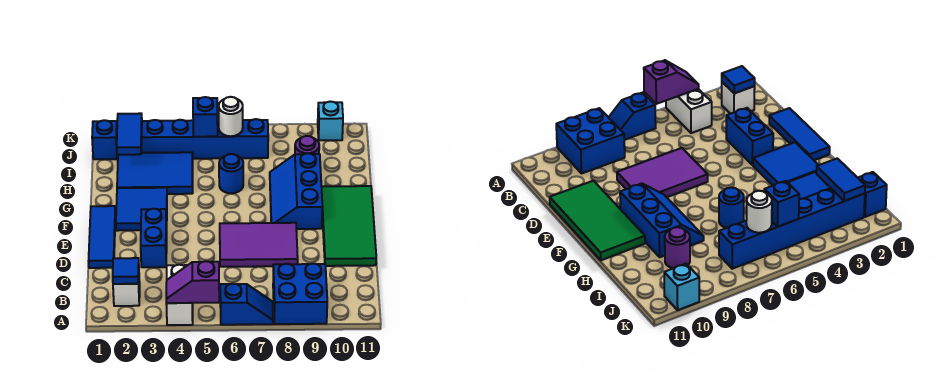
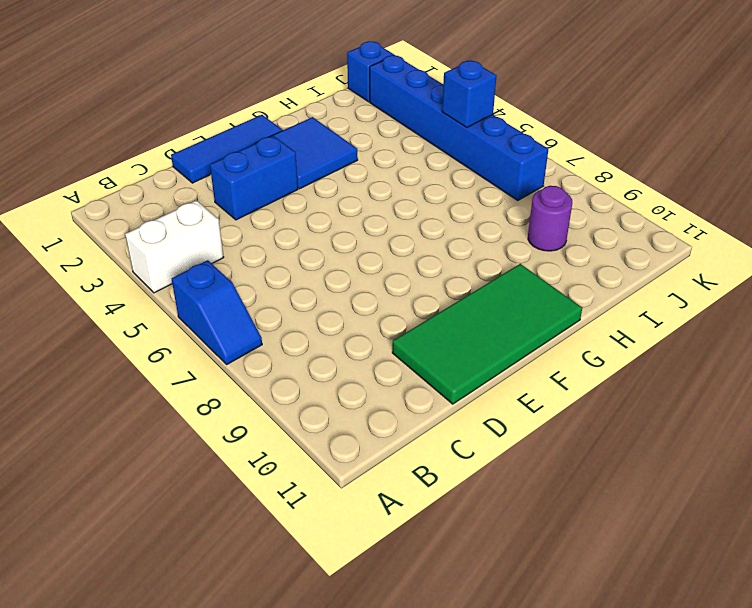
none -> blue brick A8:B9 level 1
none -> white brick B2 level 1
none -> purple tile D6:E8 level 1

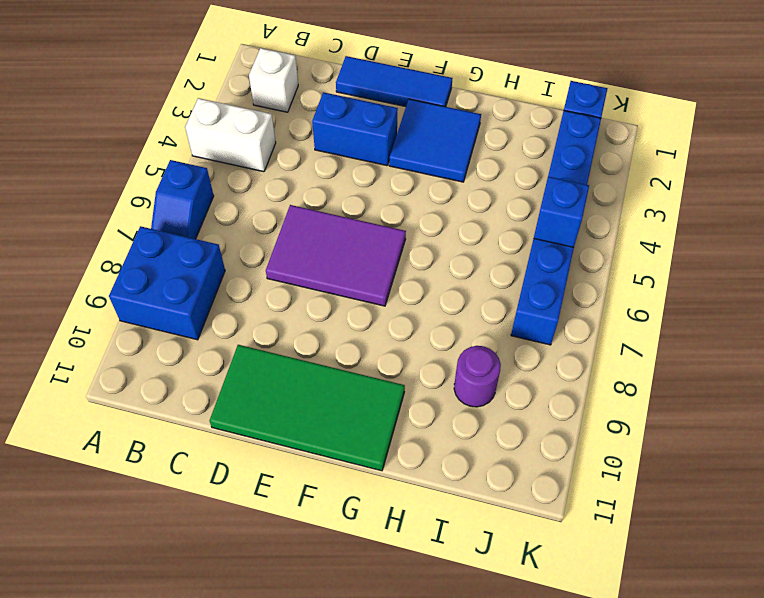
purple tile D6:F7 level 1 -> purple tile D6:E8 level 1
none -> blue slope F8:H9 level 1 top 9
none -> blue tile H2:I4 level 1
none -> blue round brick H6 level 1

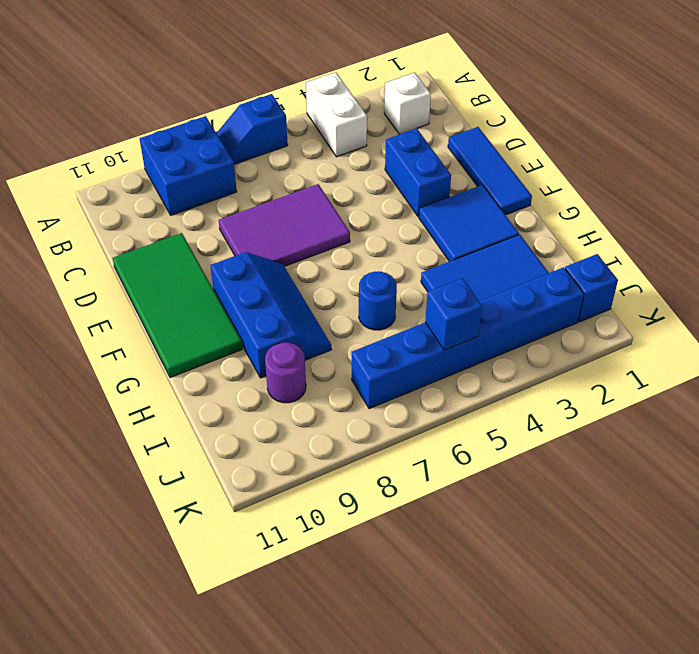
none -> cyan brick K10 level 1
none -> purple slope A4:A5 level 2 top 5
none -> blue tile B2 level 2

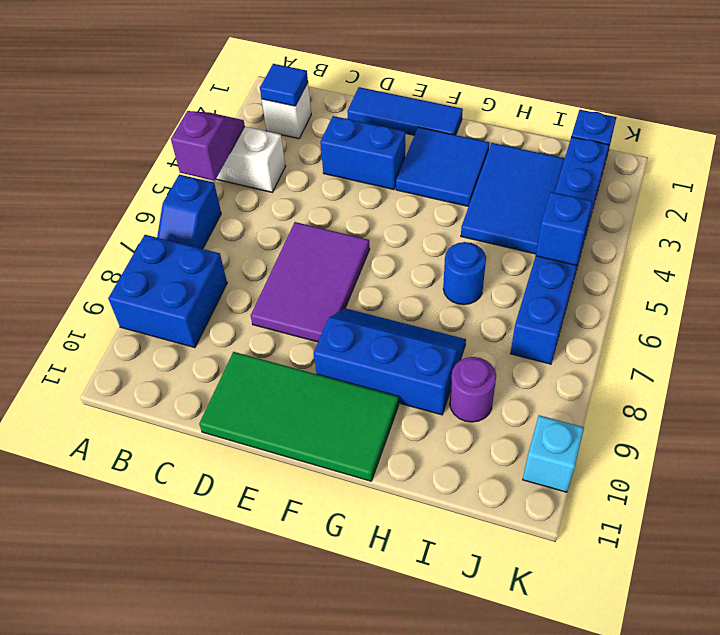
none -> blue tile I2:J2 level 2
none -> white round brick J6 level 2

